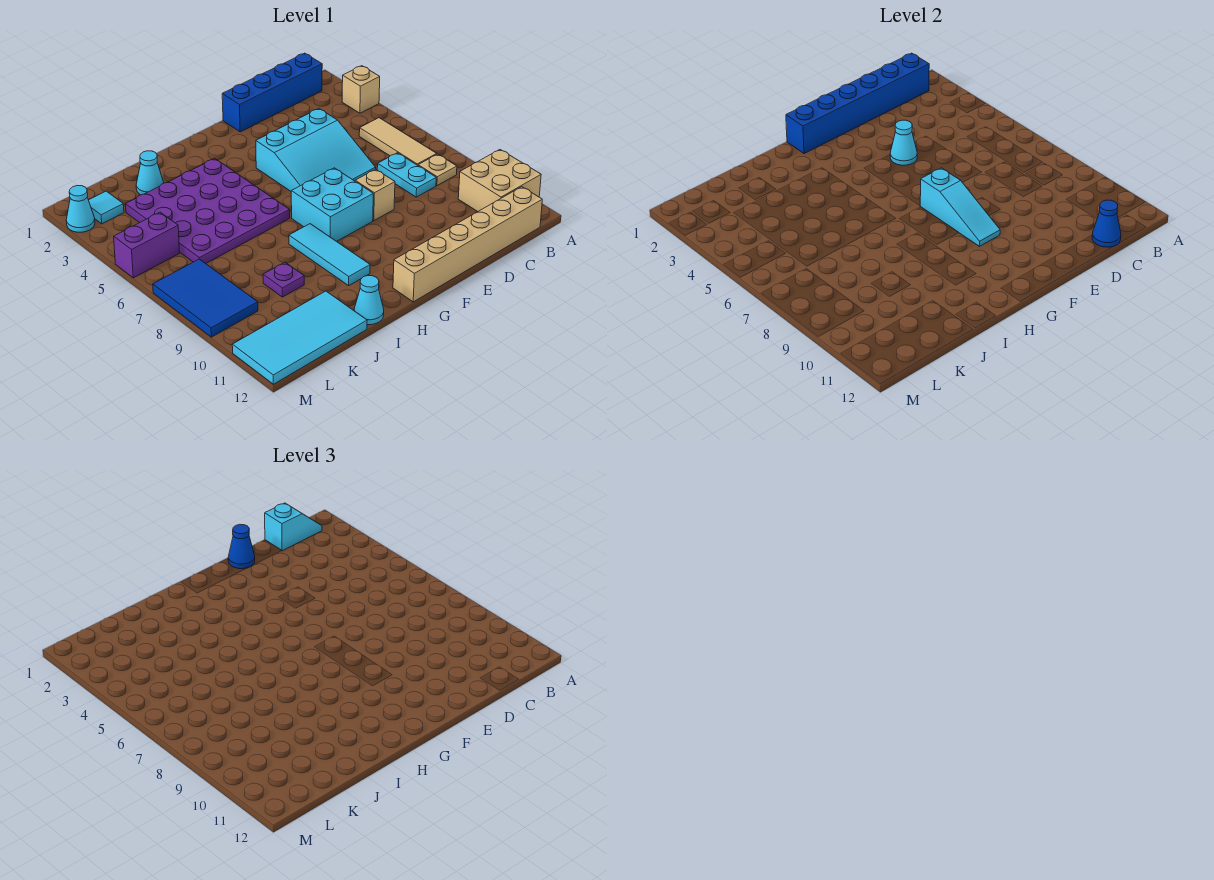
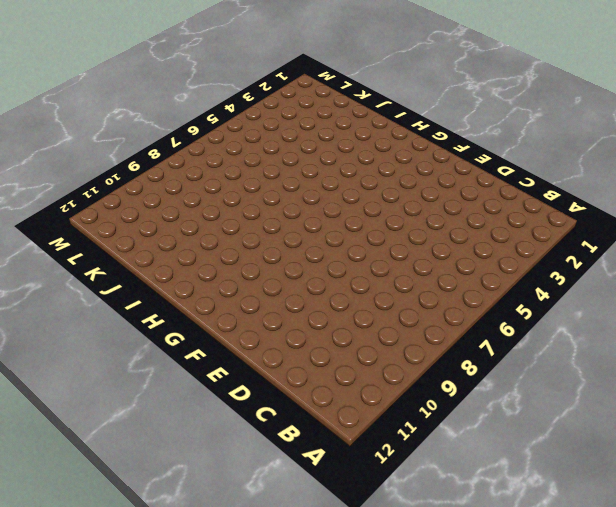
none -> tan brick A3 level 1
none -> tan brick A10:B11 level 1
none -> blue brick B1:E1 level 1

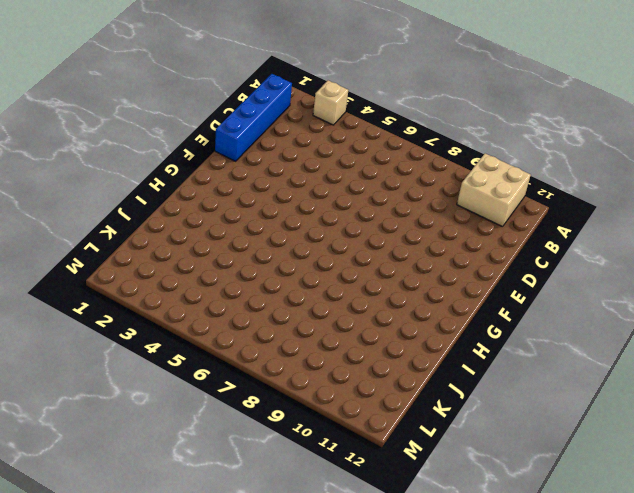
none -> tan tile B5:B7 level 1
none -> tan plate B8 level 1
none -> tan brick B12:G12 level 1

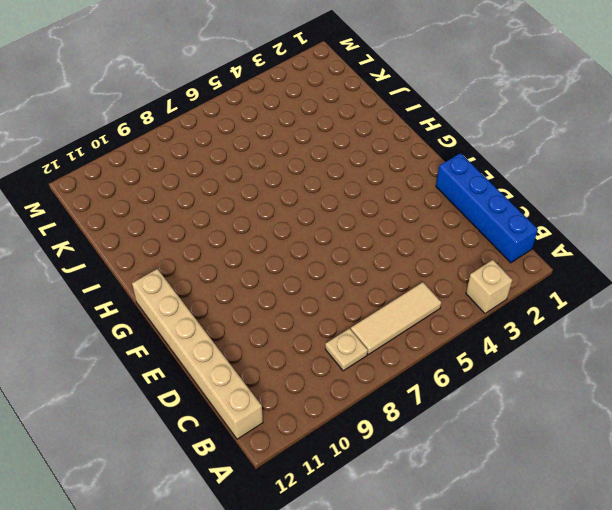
none -> tan brick A10:B11 level 1
none -> cyan plate C7:C8 level 1
none -> cyan slope D4:F6 level 1 top 4

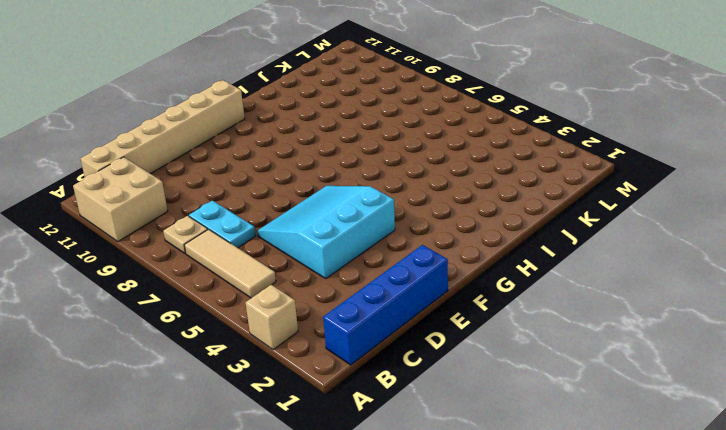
none -> tan brick E8 level 1
none -> cyan brick F7:G8 level 1
none -> purple plate H3:K6 level 1

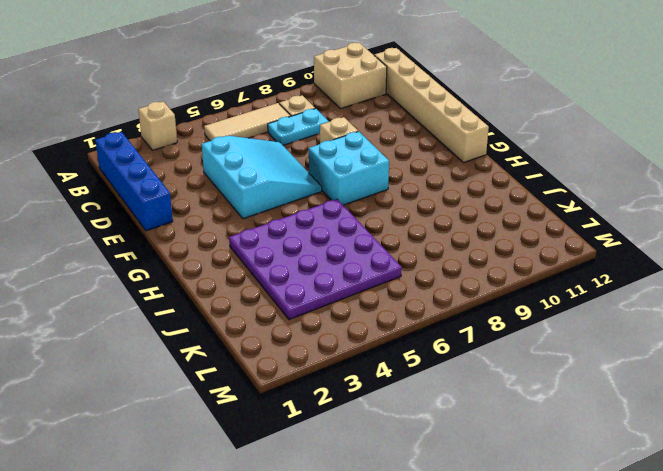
none -> cyan tile H8:H10 level 1
none -> cyan cone I12 level 1
none -> cyan cone J2 level 1

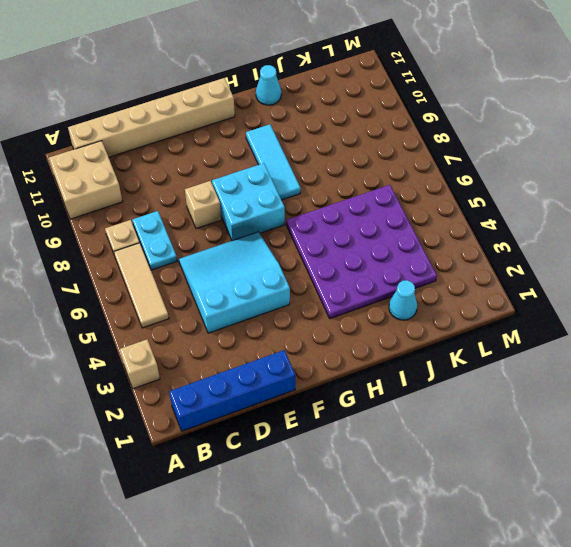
none -> purple plate J9 level 1
none -> cyan tile J11:M12 level 1
none -> cyan tile L2 level 1

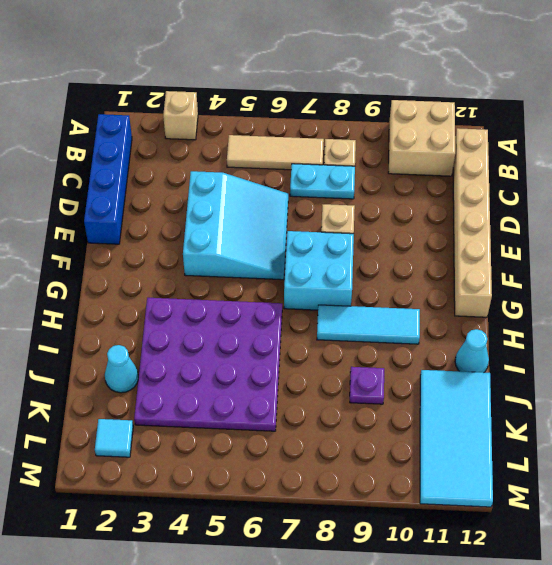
none -> purple brick L5:M5 level 1
none -> blue tile L7:M9 level 1
none -> cyan cone M2 level 1

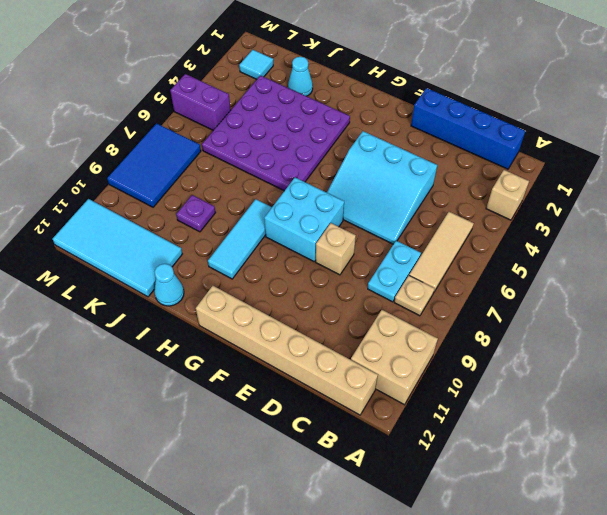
none -> cyan cone M2 level 1
none -> blue brick B1:G1 level 2
none -> blue cone C12 level 2

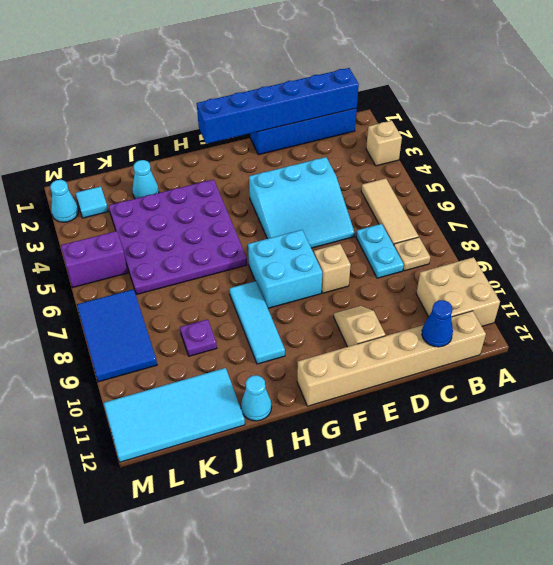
tan slope E10:E11 level 1 top 11 -> none
none -> cyan cone E4 level 2
none -> cyan slope F7:F9 level 2 top 7
none -> cyan slope B1:C1 level 3 top C

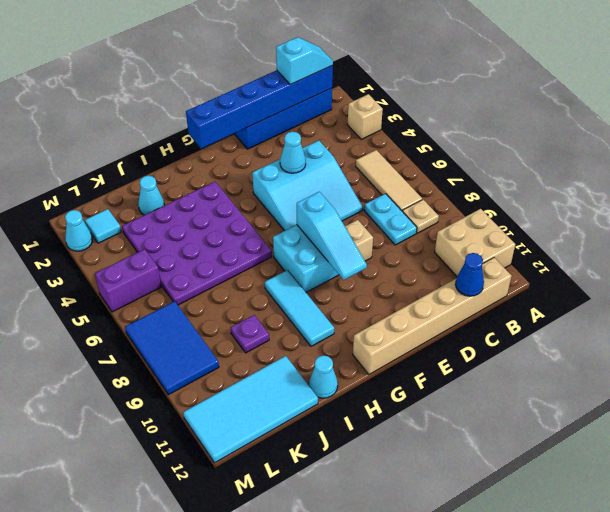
none -> blue cone E1 level 3

